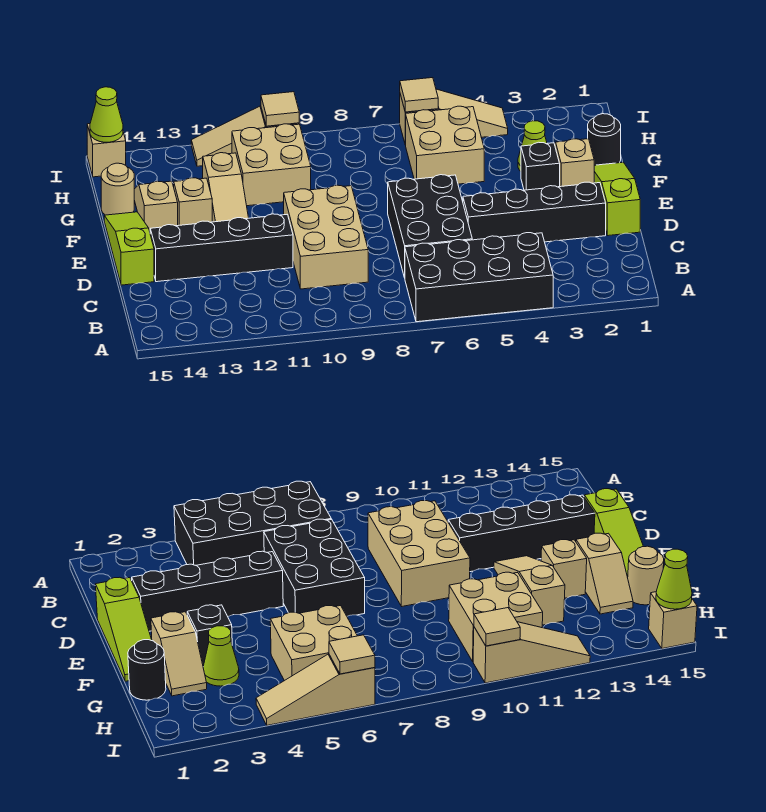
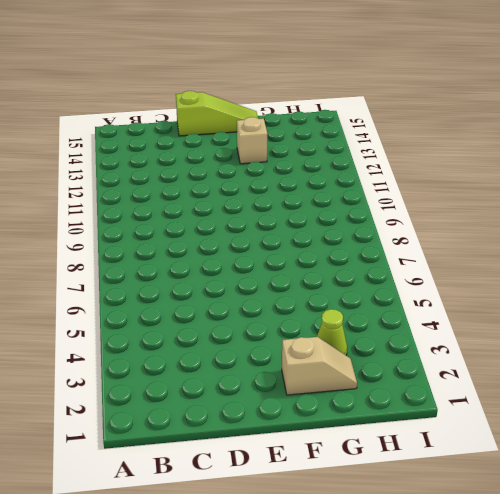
none -> black brick A4:B7 level 1
none -> black brick C6:E7 level 1
none -> tan brick C9:E10 level 1

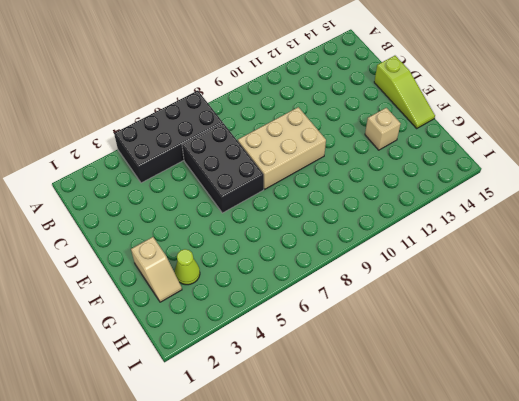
tan brick D8:E10 level 1 -> tan brick C9:E10 level 1
none -> lime slope D1:F1 level 1 top D
none -> black brick D2:D5 level 1
none -> black brick D11:D14 level 1

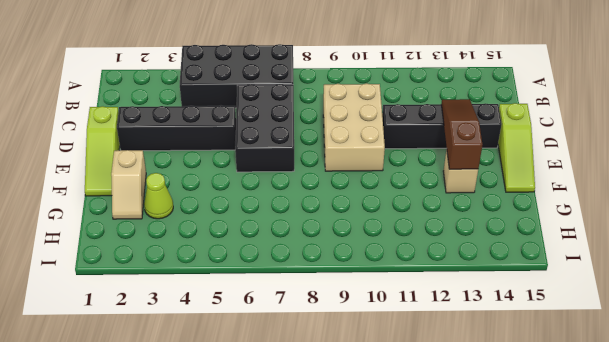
brown slope D13:F13 level 2 top F -> none
none -> tan slope E12:G12 level 1 top G
none -> black brick F3 level 1
none -> tan slope F14:G14 level 1 top F

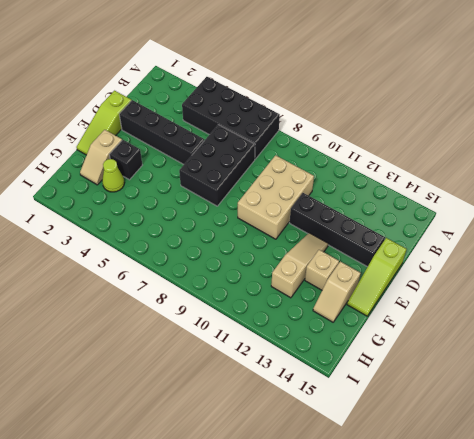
none -> black round brick G1 level 1
none -> tan brick G5:H6 level 1
none -> tan brick G10:H11 level 1

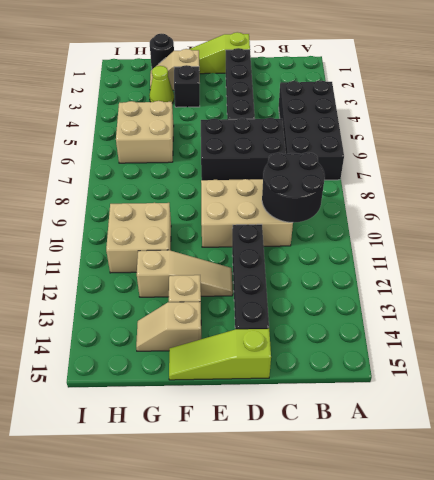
black round brick B9:C10 level 2 -> none
none -> tan round brick G15 level 1
none -> tan slope I4:I6 level 1 top 6
none -> tan slope I10:I12 level 1 top 10

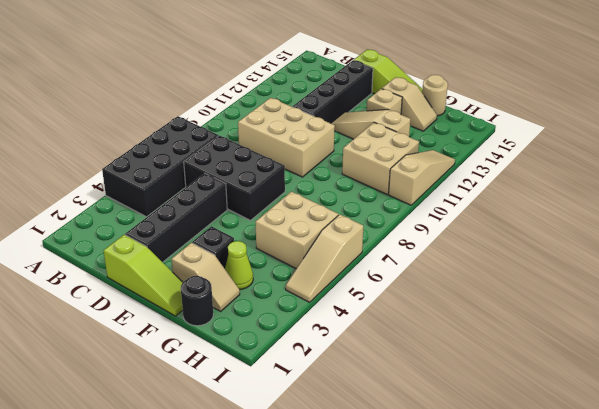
none -> tan brick I15 level 1
none -> tan tile I6 level 2
none -> tan tile I10 level 2

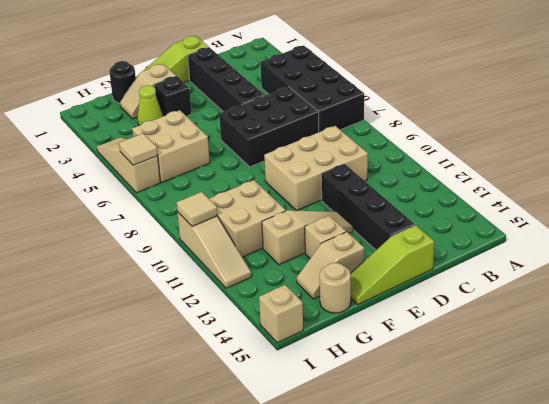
none -> lime cone I15 level 2

